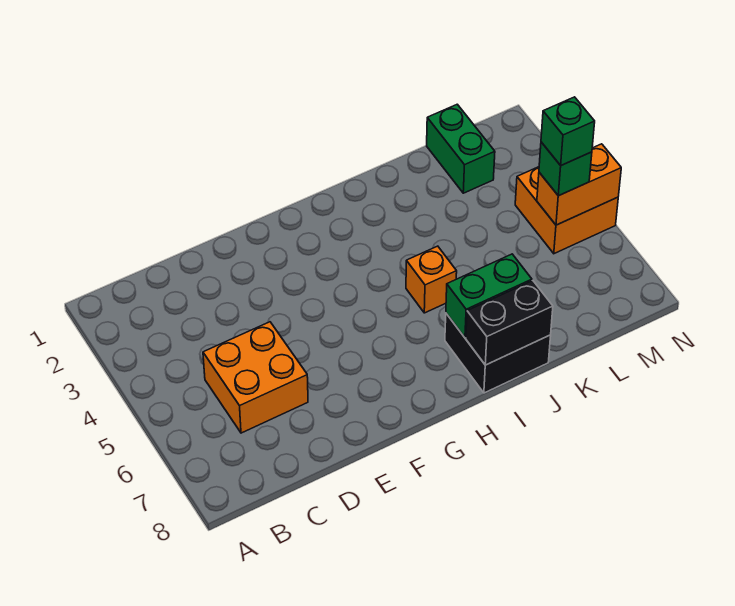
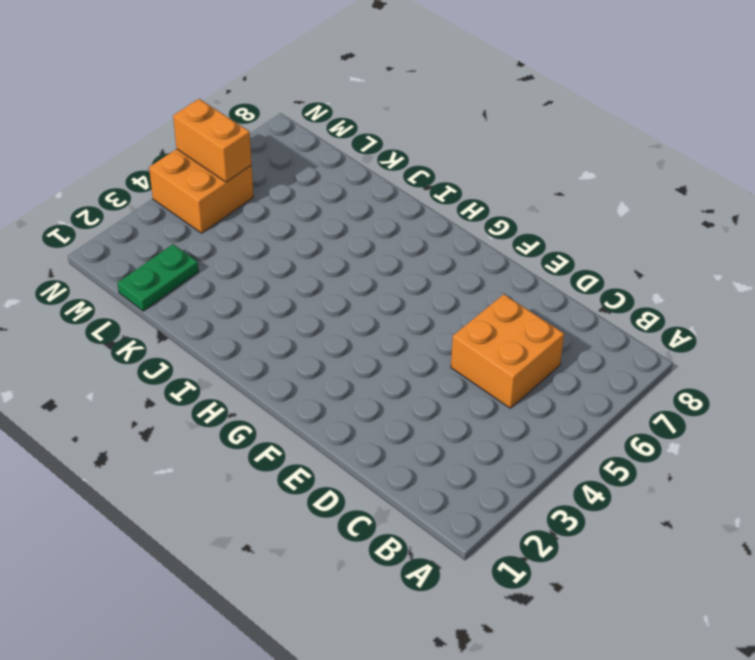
green plate L1:L2 level 1 -> green brick L1:L2 level 1
none -> orange brick I5 level 1
none -> black brick I7:J8 level 1

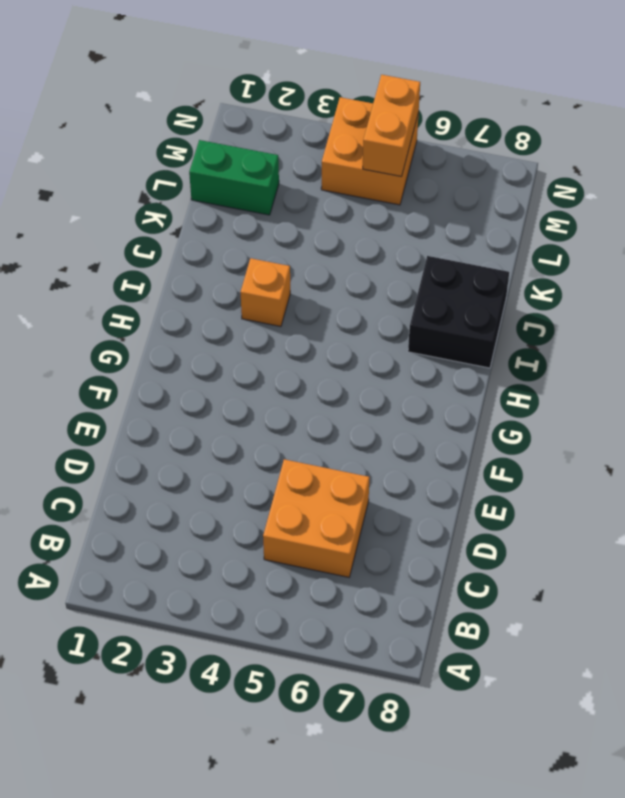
orange brick I3 level 1 -> orange brick I5 level 1
none -> green brick I7:J7 level 2
none -> black brick I8:J8 level 2

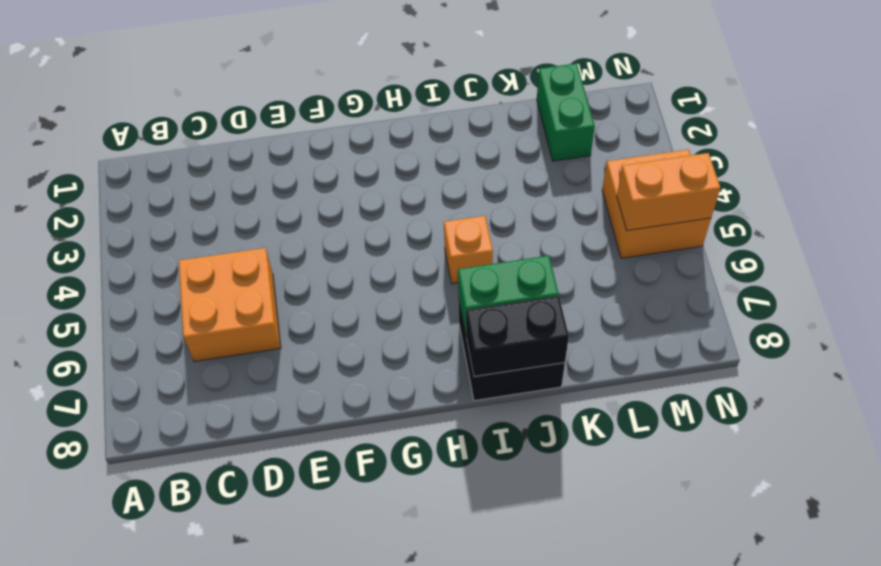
none -> green brick M5 level 3
none -> green brick M5 level 4

